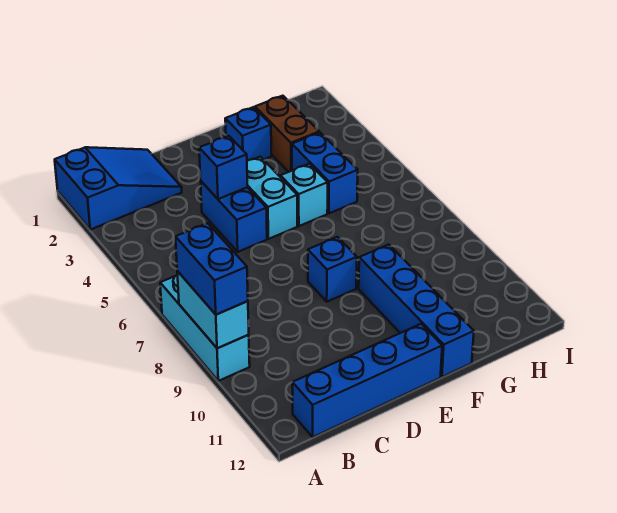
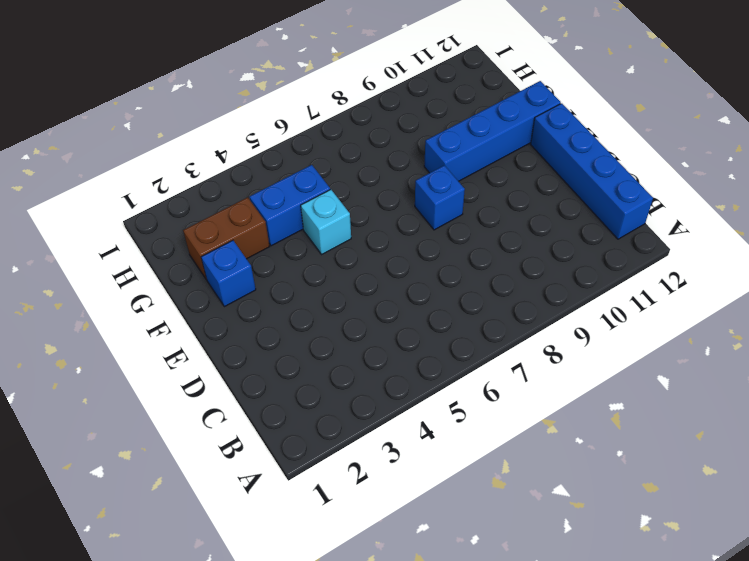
none -> blue slope A1:C2 level 1 top A
none -> cyan brick A7:A9 level 1
none -> blue brick D4:D5 level 1

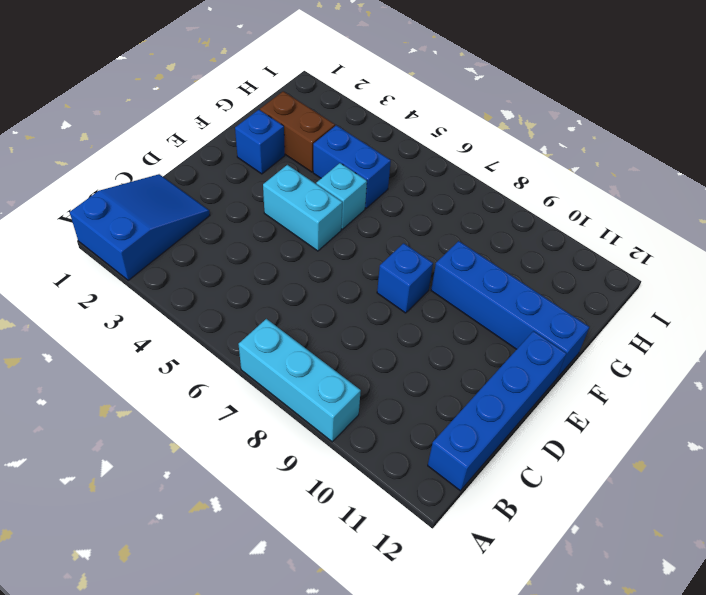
none -> blue brick D4:D5 level 1
none -> cyan brick A8:A9 level 2
none -> blue brick D4 level 2

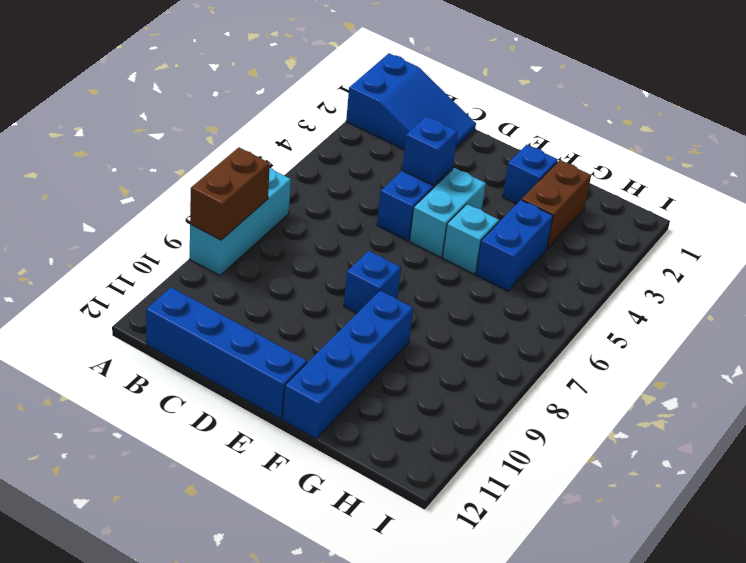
brown brick A8:A9 level 2 -> cyan brick A8:A9 level 2
none -> blue brick A8:A9 level 3

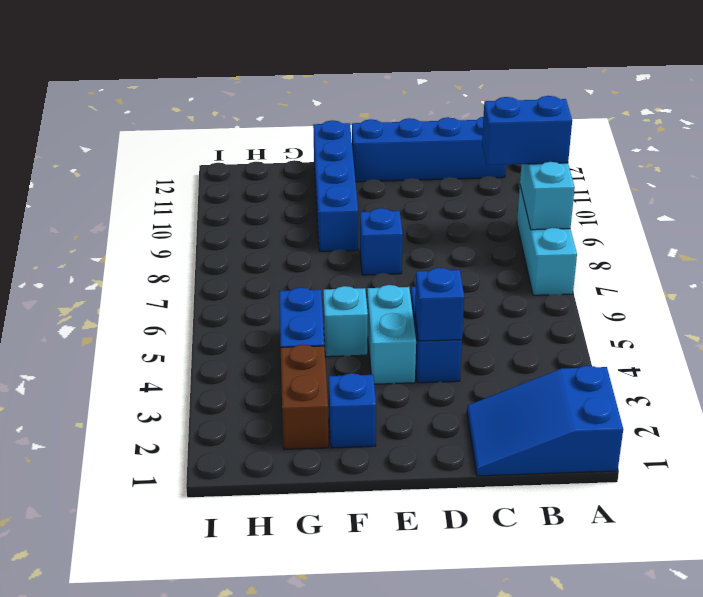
blue brick A9:B9 level 3 -> blue brick A8:A9 level 3

